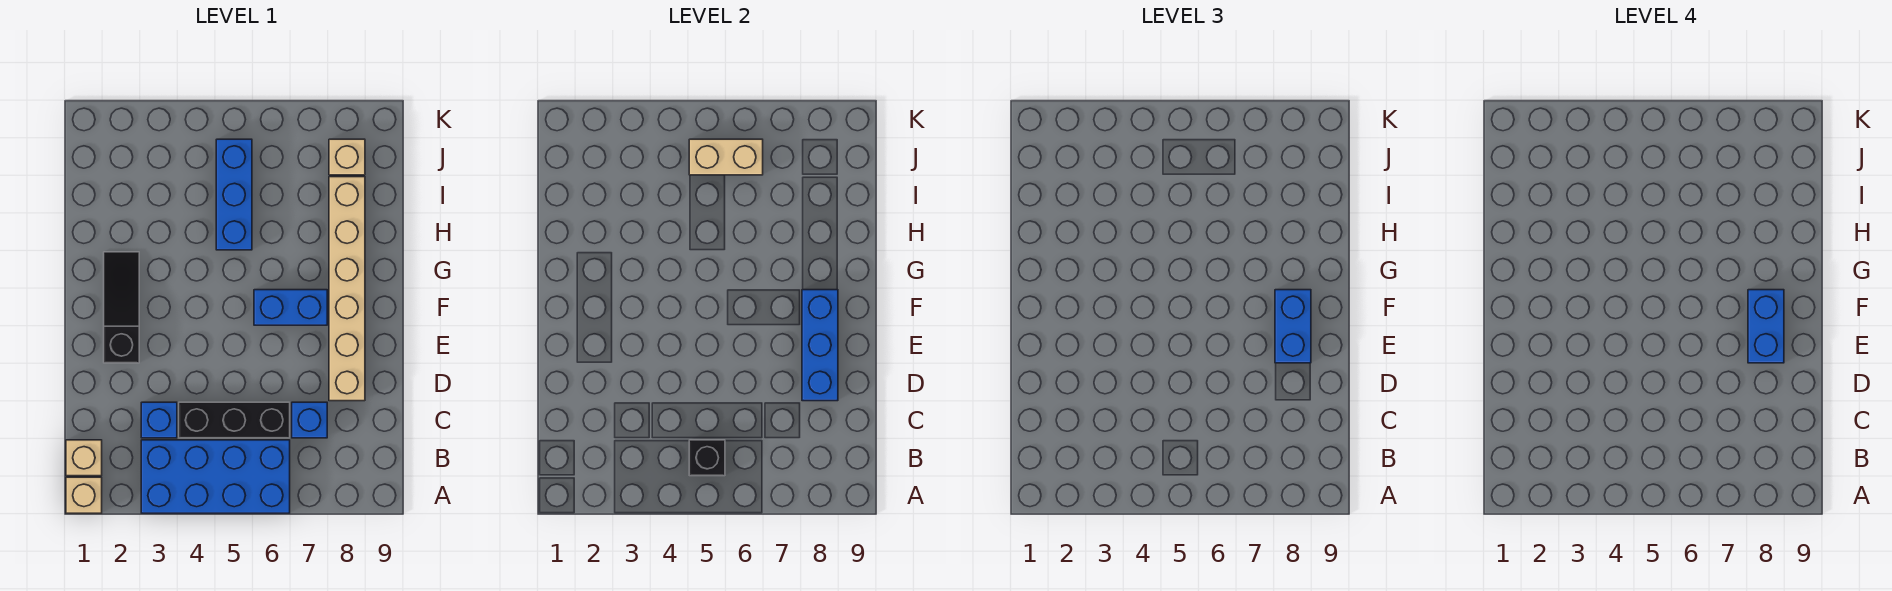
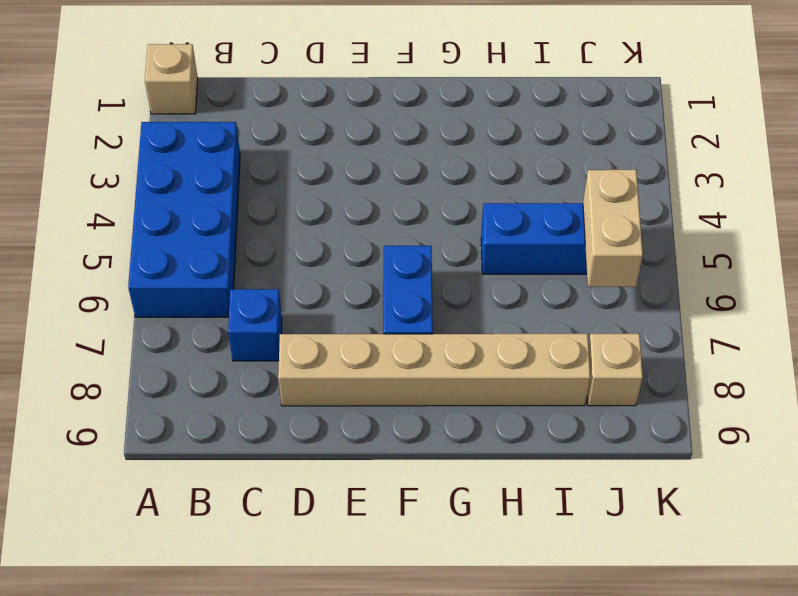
none -> tan brick B1 level 1
none -> blue brick C3 level 1
none -> black brick C4:C6 level 1

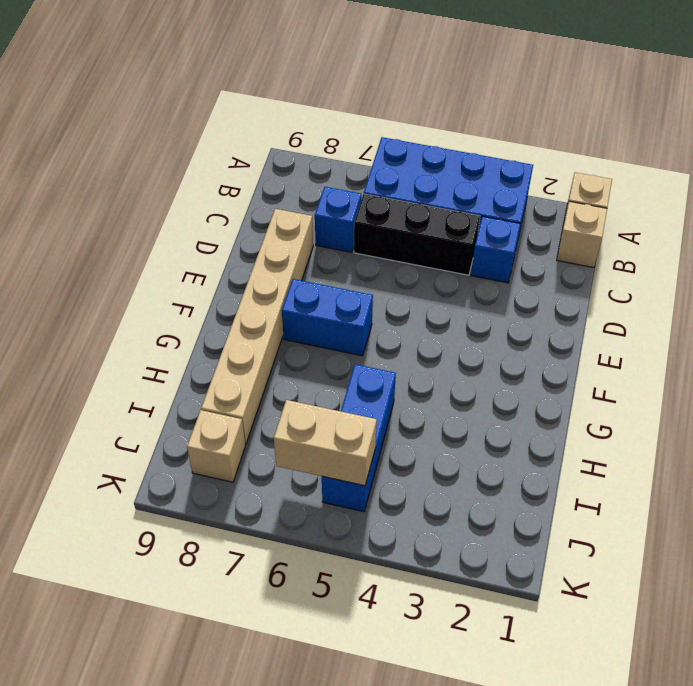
none -> black slope E2:G2 level 1 top E
none -> black brick B5 level 2
none -> blue brick D8:F8 level 2

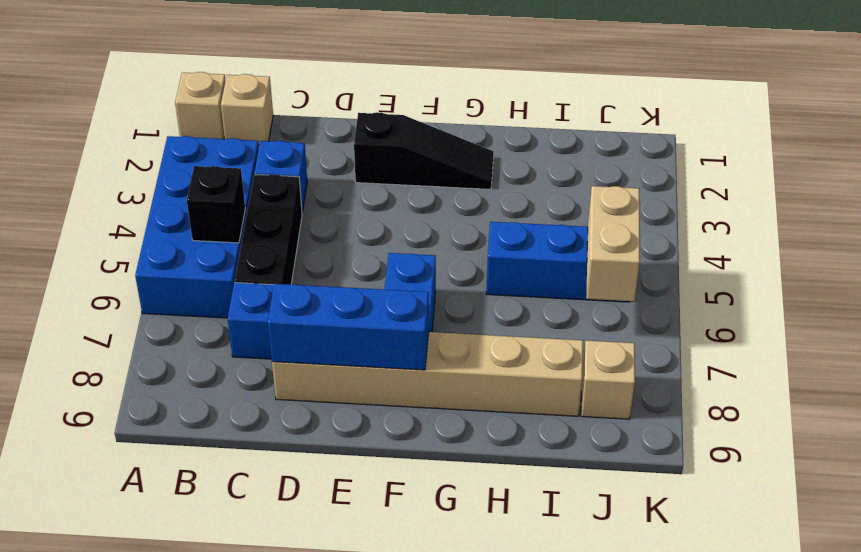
none -> blue brick E8:F8 level 3
none -> blue brick E8:F8 level 4

